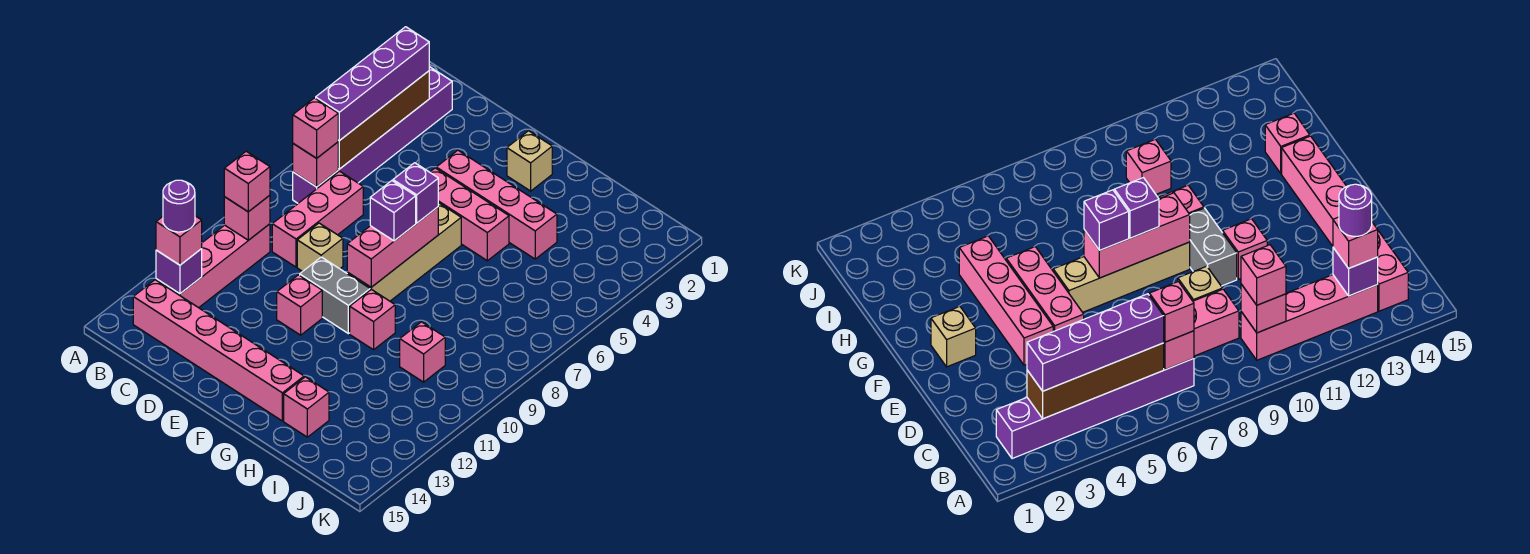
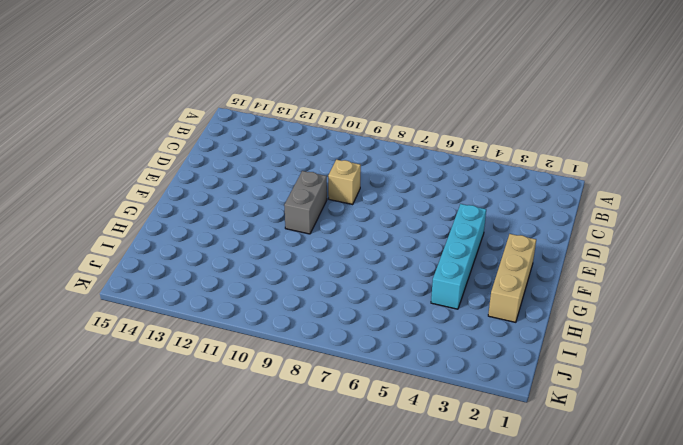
cyan brick E4:H4 level 1 -> pink brick E4:H4 level 1
tan brick F2:H2 level 1 -> tan brick F2 level 1
none -> purple brick B2:B7 level 1
none -> pink brick B10:B13 level 1
none -> pink brick B14:G14 level 1

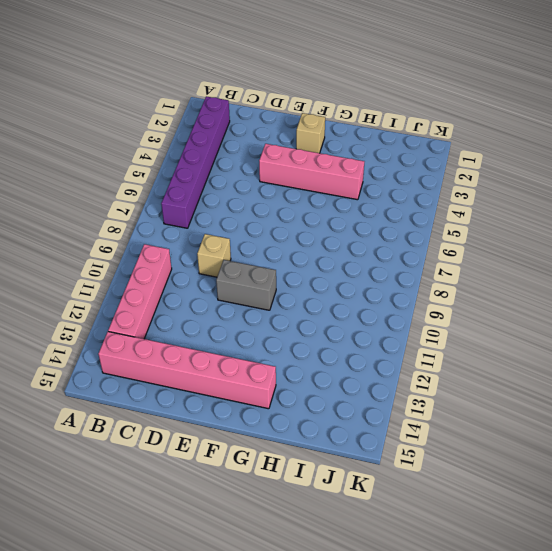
none -> pink brick C7:C9 level 1
none -> pink brick E5:G5 level 1
none -> pink brick E11 level 1

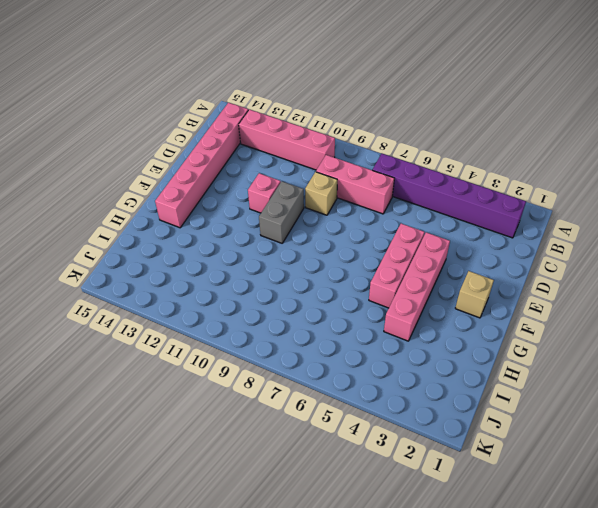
none -> tan brick F6:F9 level 1
none -> pink brick G10 level 1
none -> pink brick H14 level 1

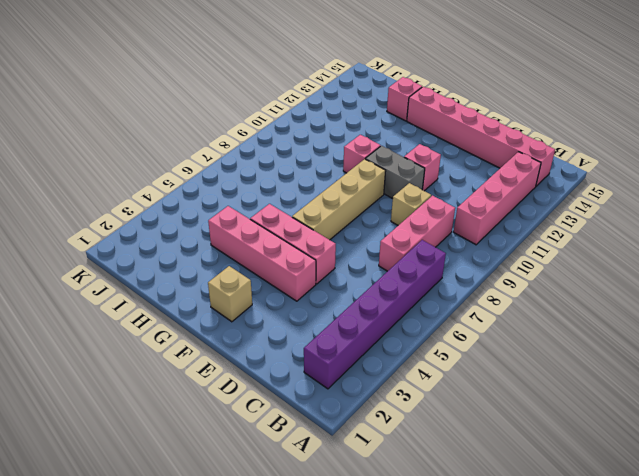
none -> pink brick I10 level 1
none -> brown brick B3:B6 level 2
none -> pink brick B7 level 2

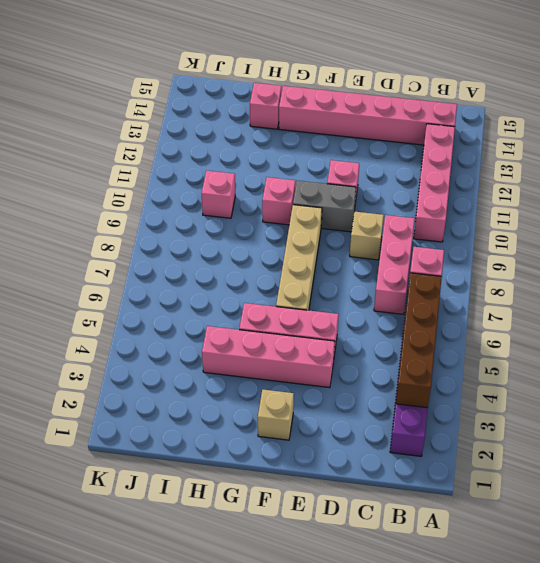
none -> pink brick B10 level 2
none -> purple brick B13 level 2
none -> pink brick F7:F9 level 2

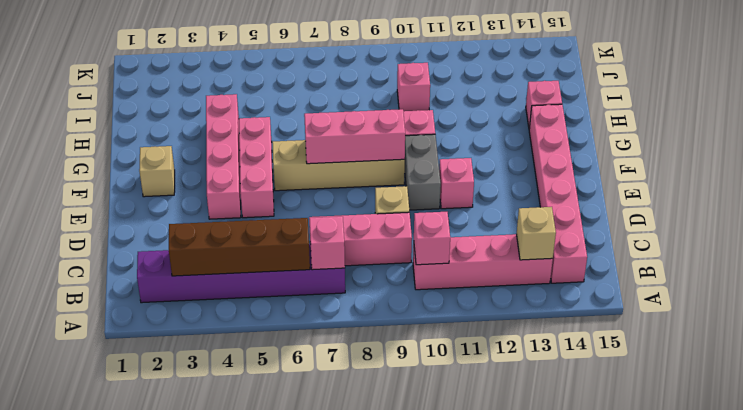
tan brick B13 level 2 -> purple brick B13 level 2
none -> purple brick B3:B6 level 3
none -> pink brick B7 level 3
none -> pink brick B10 level 3

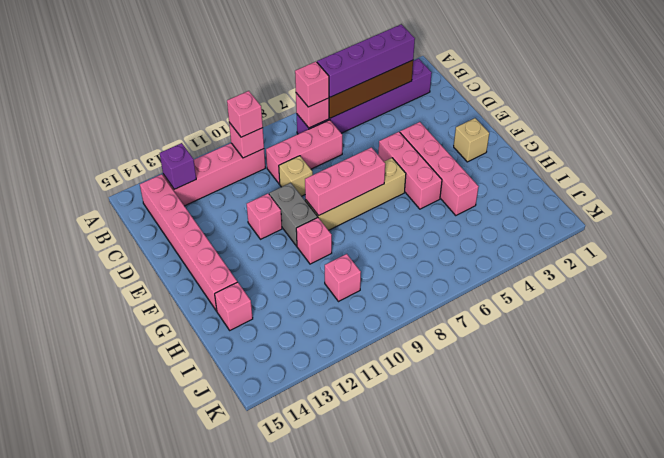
none -> pink brick B13 level 3
none -> purple brick F7 level 3
none -> purple brick F8 level 3

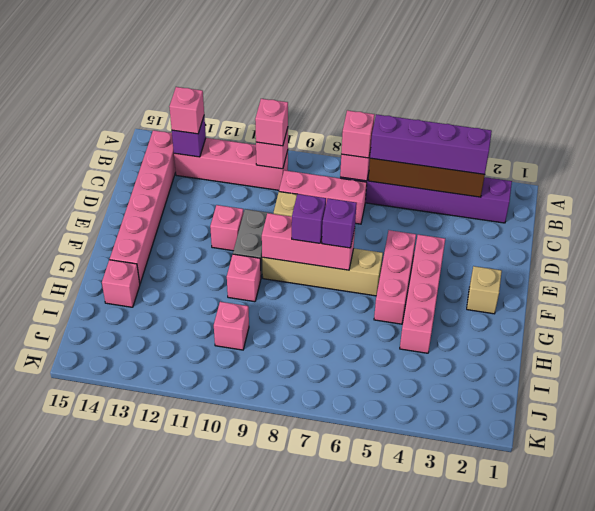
none -> purple round brick B13 level 4

